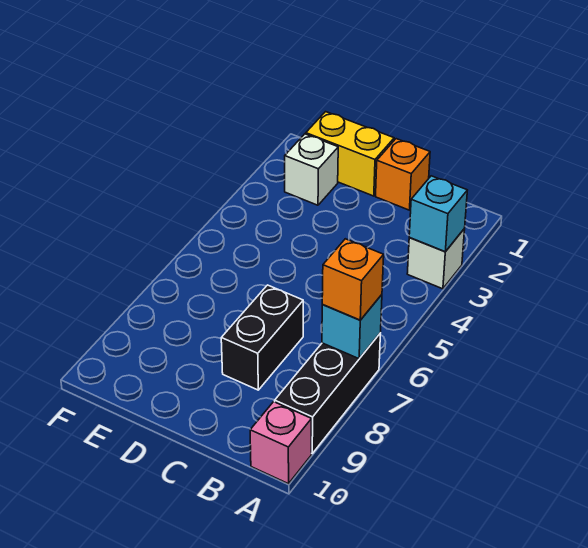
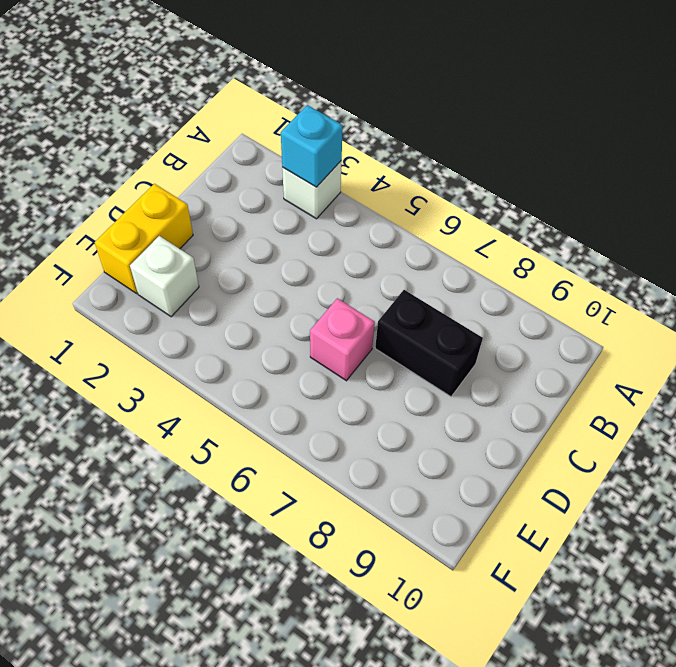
pink brick D6 level 1 -> pink brick A10 level 1
none -> black brick A7:A9 level 1
none -> orange brick C1 level 1

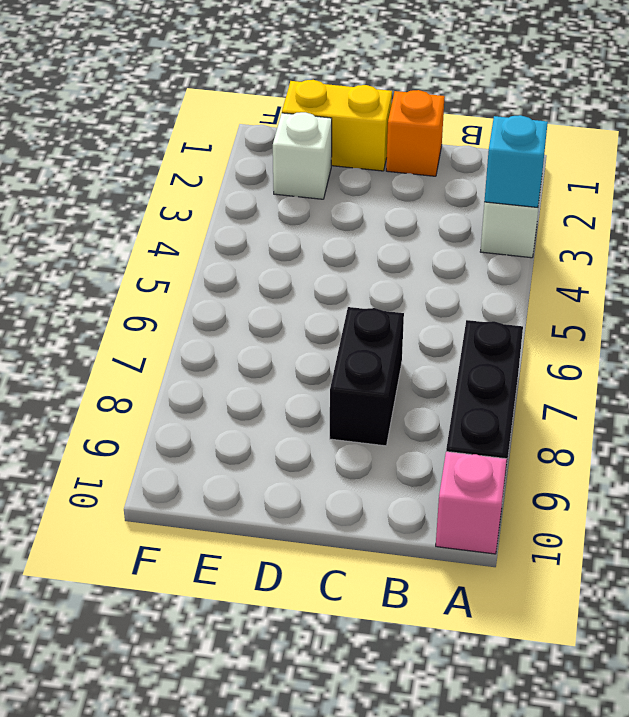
none -> cyan brick A7 level 2
none -> orange brick A7 level 3

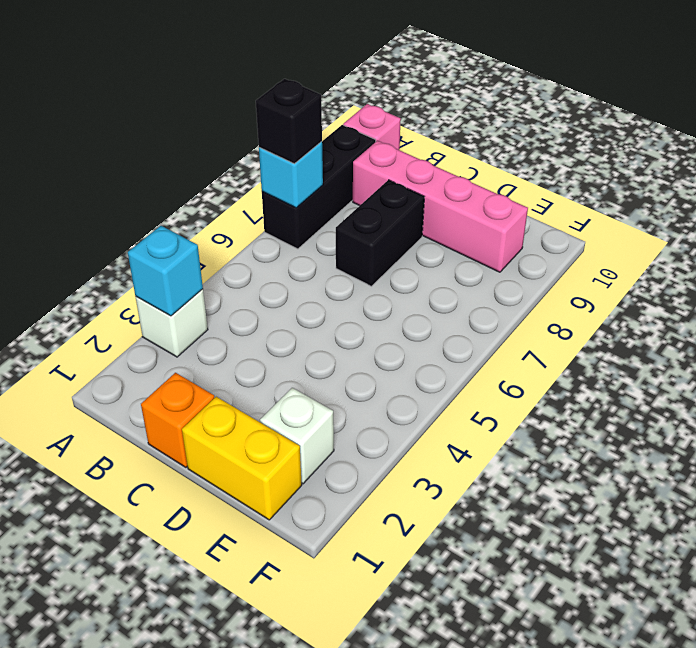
black brick A7 level 3 -> orange brick A7 level 3
pink brick B9:E9 level 1 -> none

